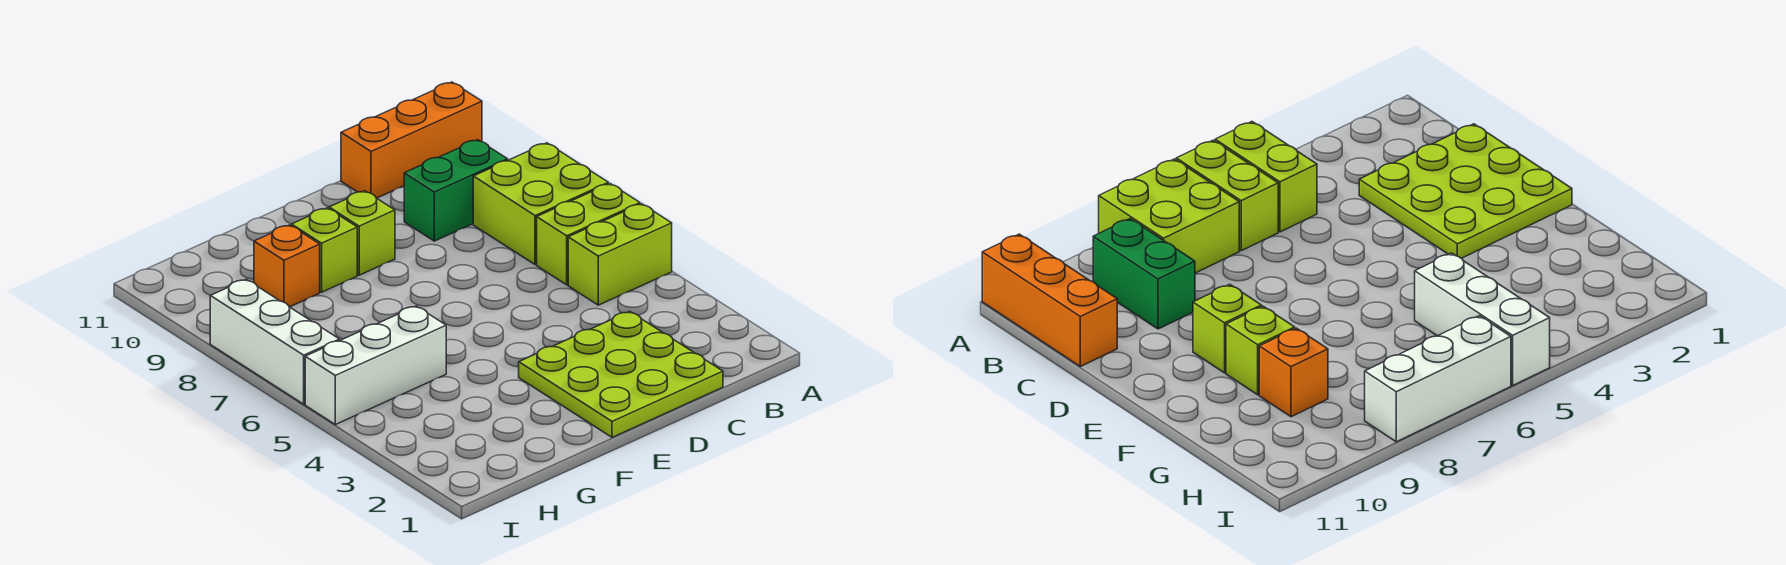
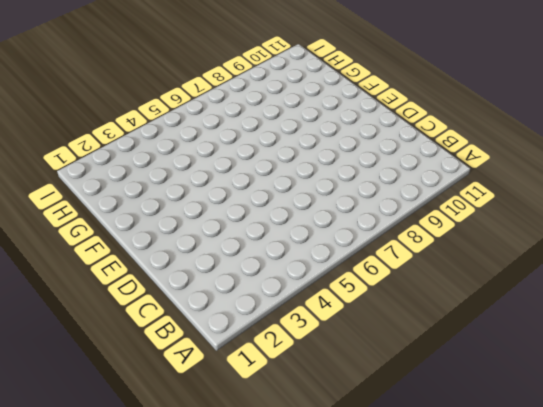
none -> lime brick A5:B5 level 1
none -> lime brick A6:B6 level 1

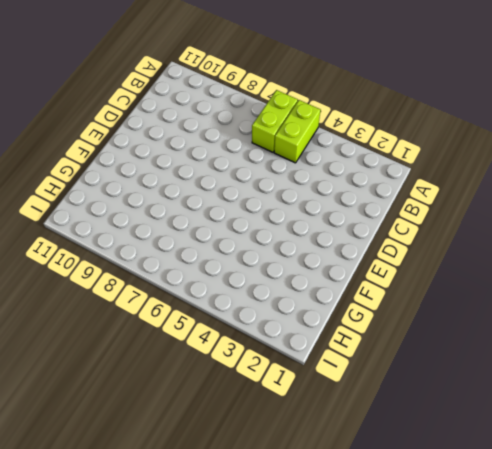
none -> lime brick A7:B8 level 1
none -> orange brick A11:C11 level 1

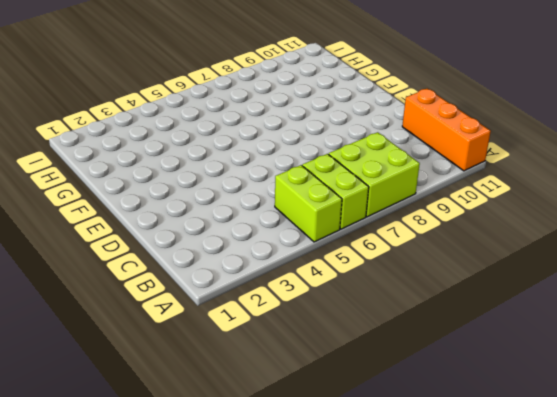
none -> green brick B9:C9 level 1
none -> lime plate C1:E3 level 1

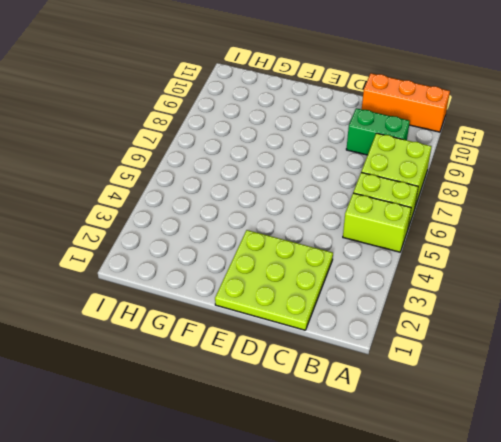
none -> lime brick E9 level 1
none -> lime brick F9 level 1

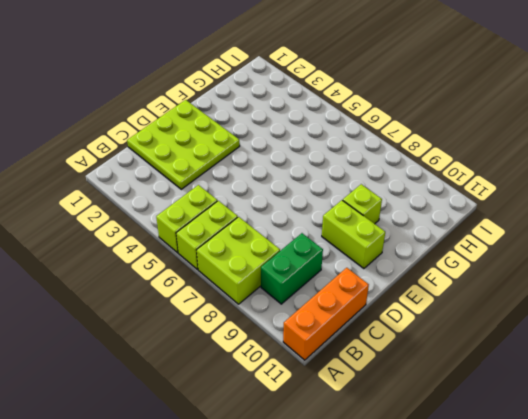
lime brick E9:E10 level 1 -> lime brick E9 level 1
none -> white brick G5:I5 level 1
none -> orange brick G9 level 1

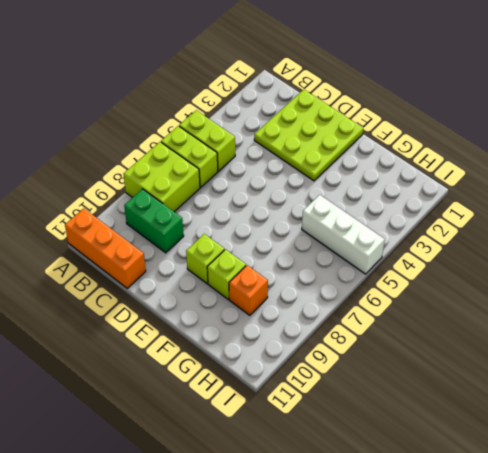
none -> white brick I6:I8 level 1

